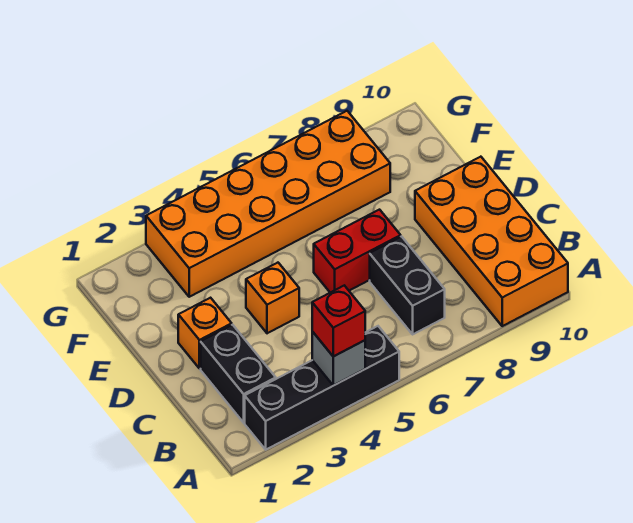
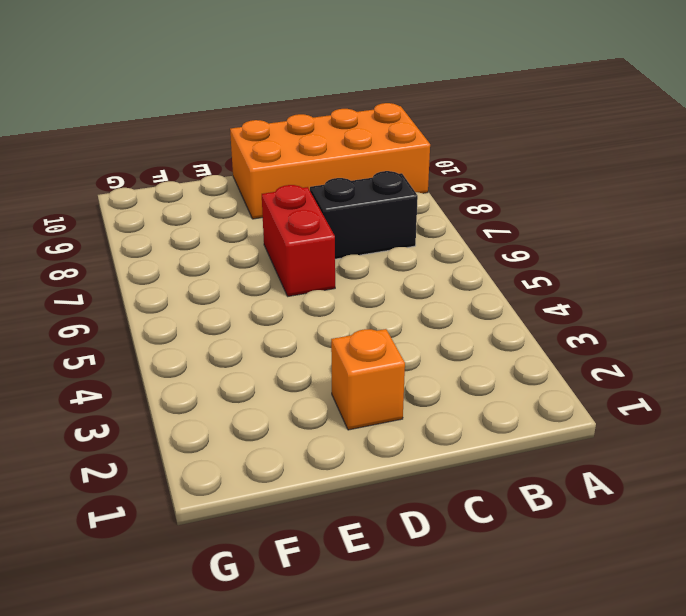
none -> black brick A2:A5 level 1
none -> black brick B2:C2 level 1

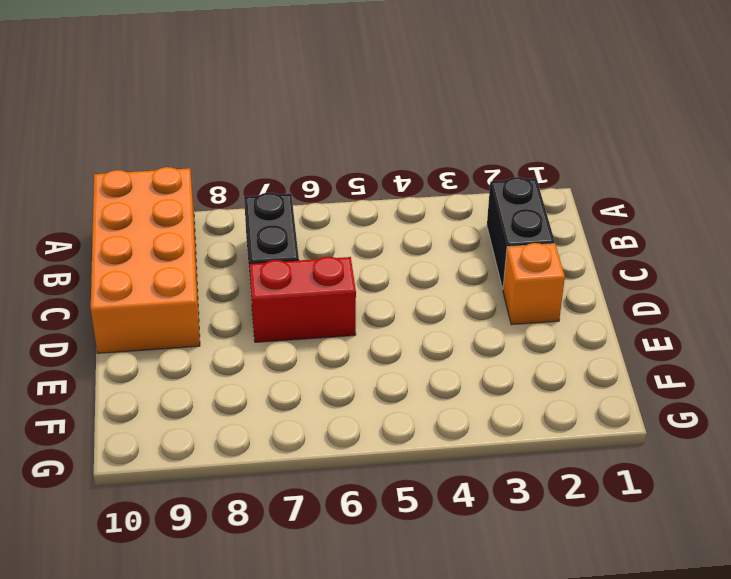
none -> black brick A2:A5 level 1
none -> orange brick D4 level 1

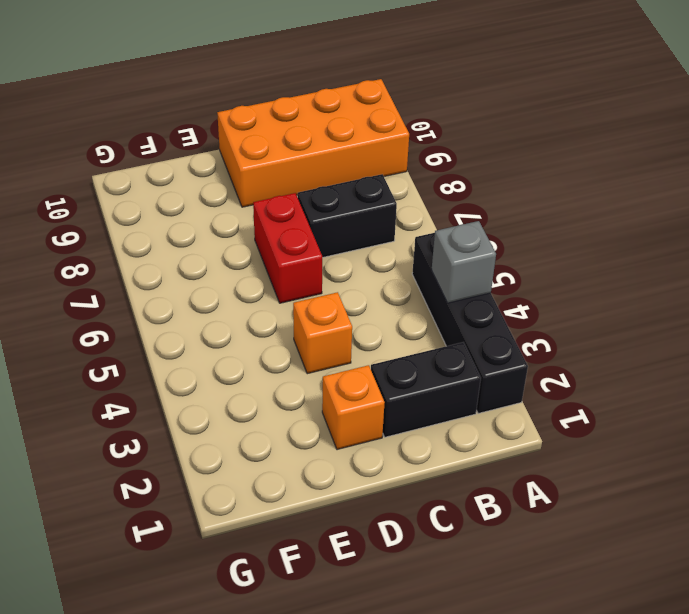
none -> orange brick F3:G8 level 1
none -> red brick A4 level 3

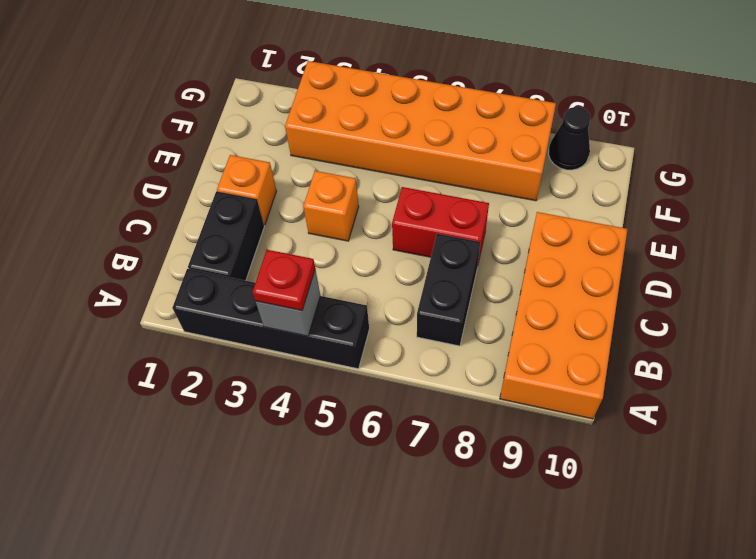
red plate A4 level 3 -> red brick A4 level 3
black cone G9 level 1 -> none

